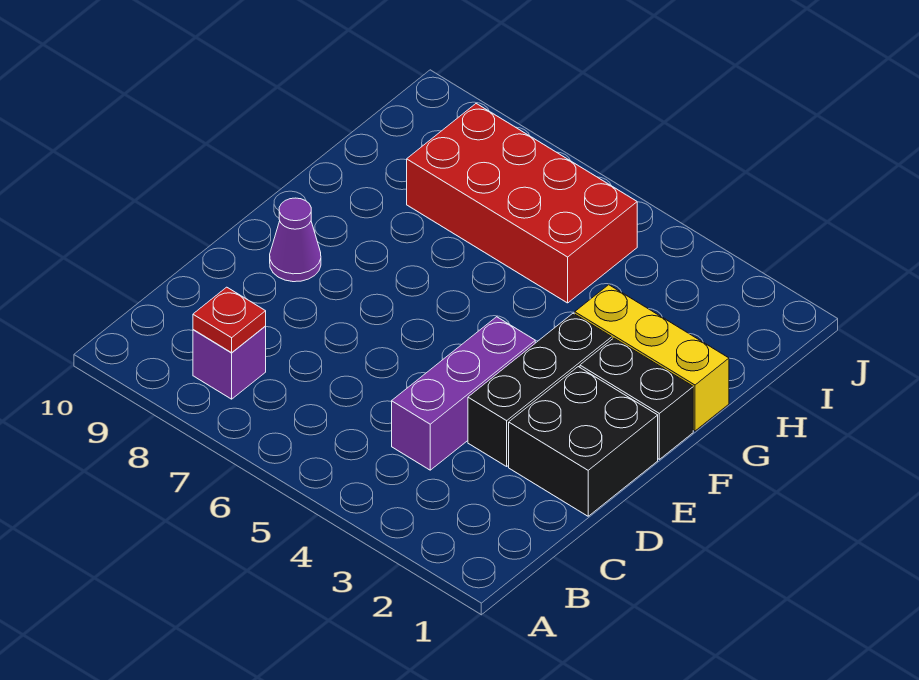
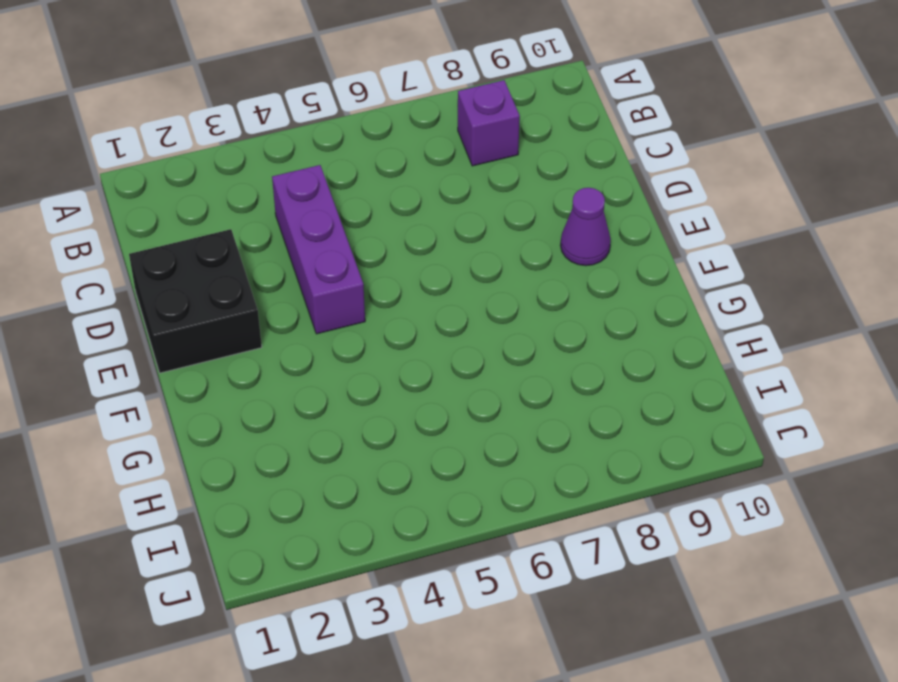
none -> black brick D3:F3 level 1
none -> black brick F1:F2 level 1

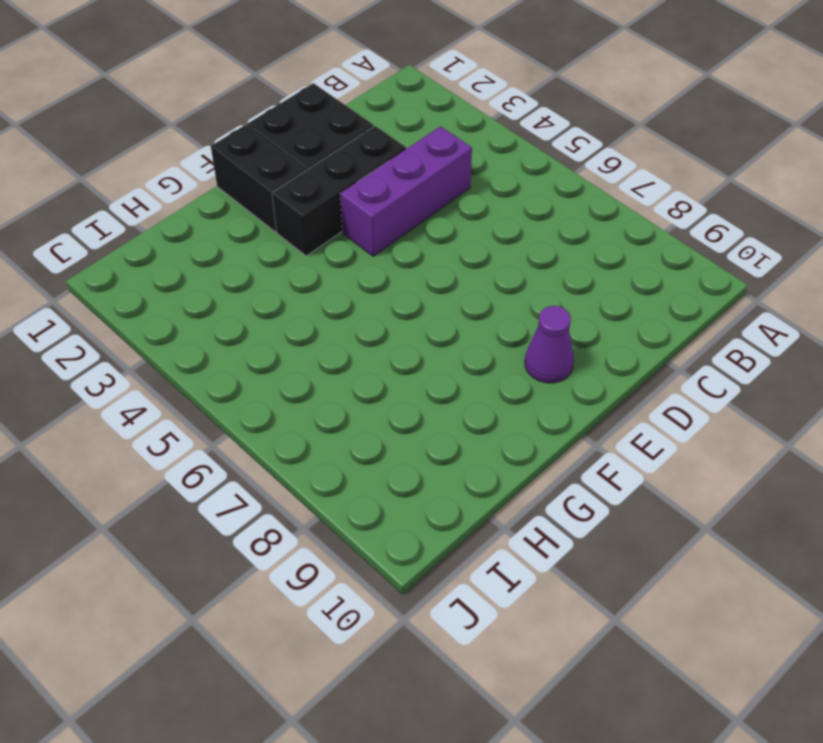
none -> purple brick B8 level 1
none -> yellow brick G1:G3 level 1

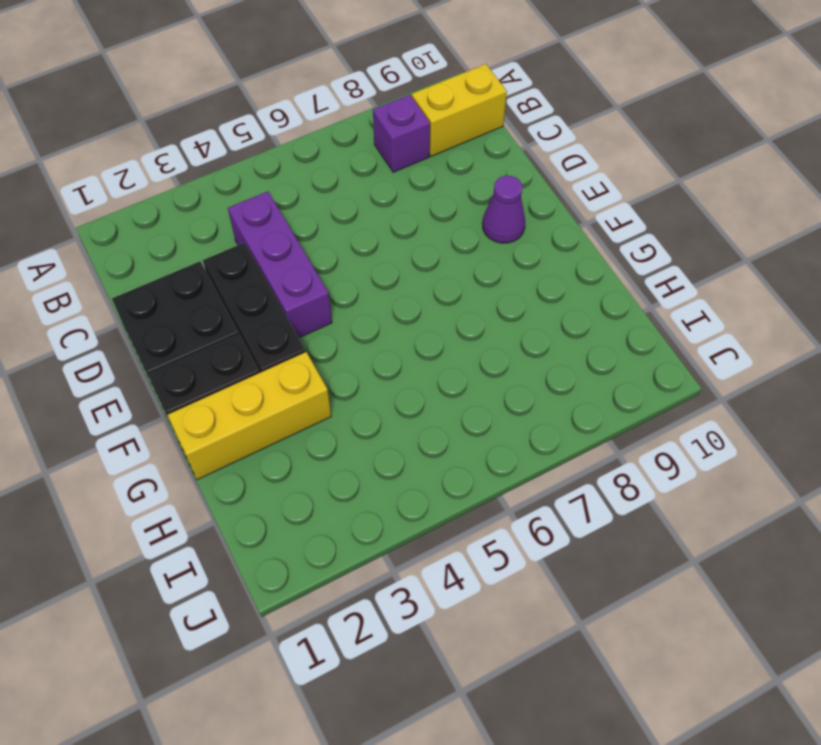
yellow brick B9:B10 level 1 -> none
none -> red brick H5:I8 level 1
none -> red plate B8 level 2

